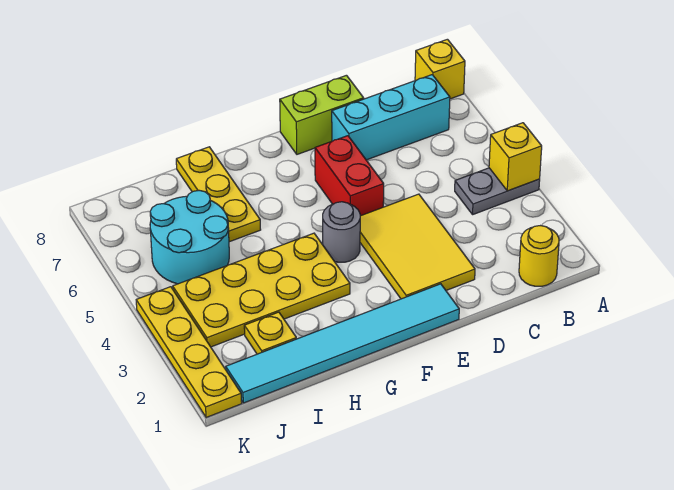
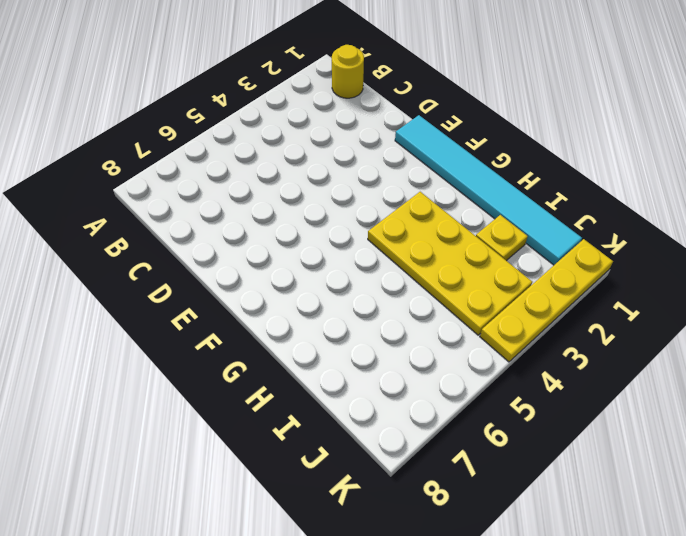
none -> grey plate A4:B4 level 1
none -> yellow brick A8 level 1
none -> cyan brick B7:D7 level 1

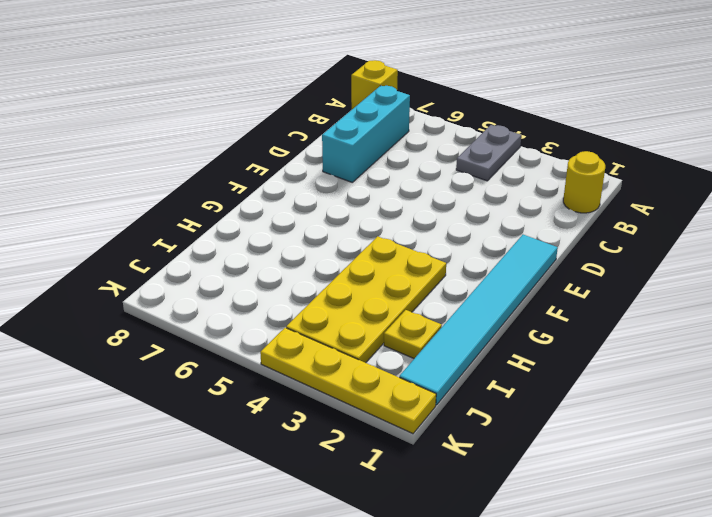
none -> yellow tile D2:E4 level 1
none -> lime brick D8:E8 level 1
none -> red brick E5:E6 level 1

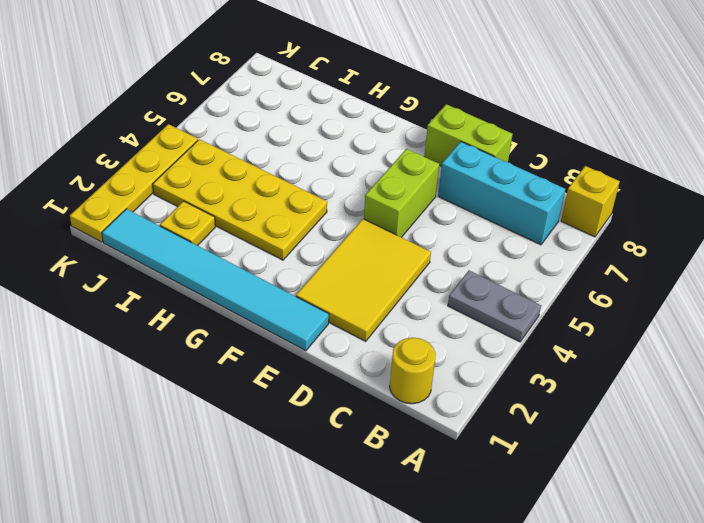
lime brick E5:E6 level 1 -> red brick E5:E6 level 1
none -> grey round brick F4 level 1
none -> yellow plate H6:H8 level 1
none -> cyan round brick I5:J6 level 1

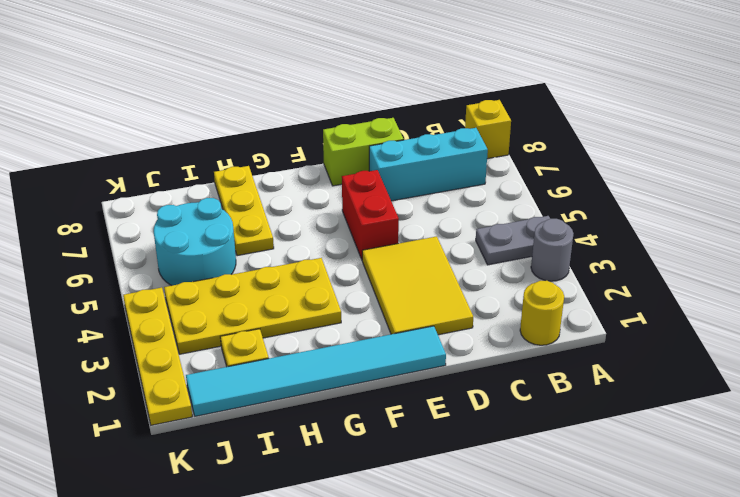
grey round brick A3 level 1 -> grey round brick F4 level 1
none -> yellow brick A4 level 2

